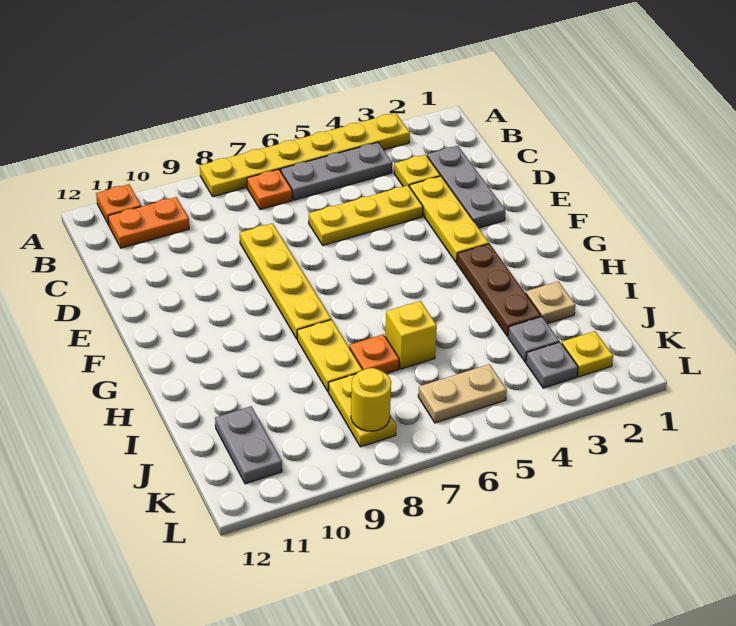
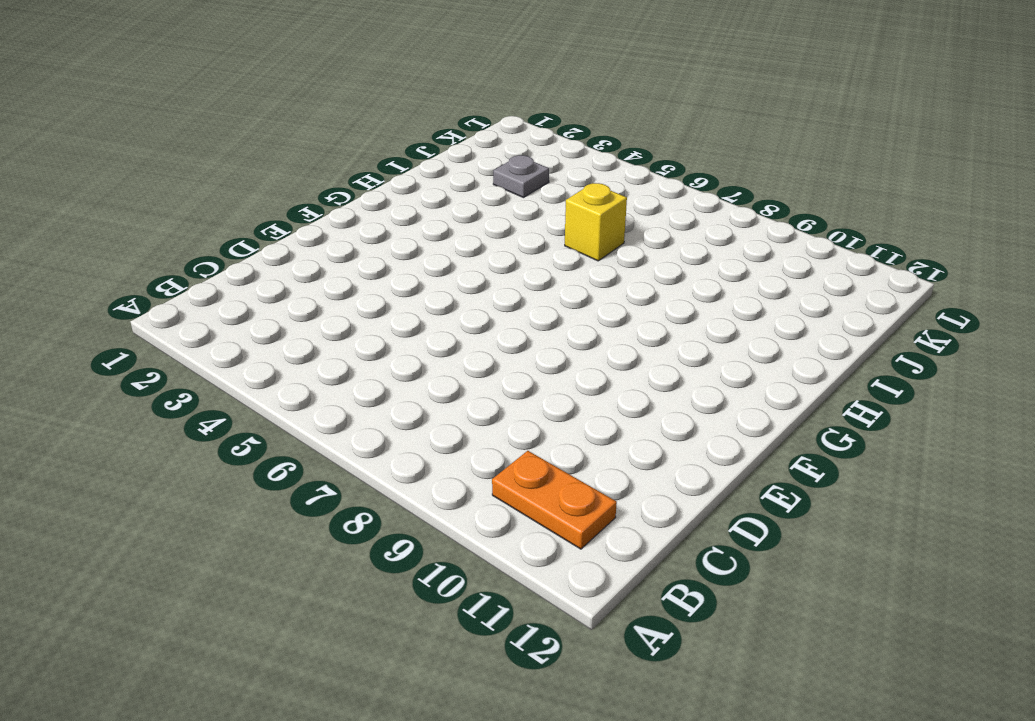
none -> yellow plate A3:A8 level 1
none -> orange plate A11 level 1
none -> grey plate B4:B6 level 1

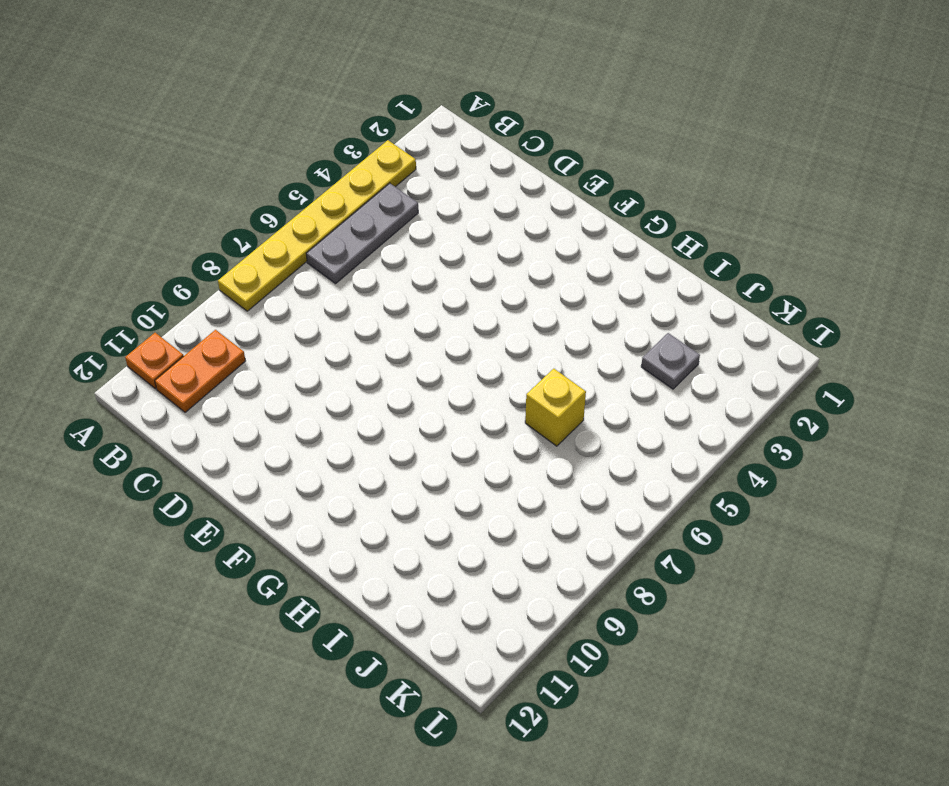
none -> orange plate B7 level 1
none -> grey plate C2:E2 level 1
none -> yellow plate C3 level 1

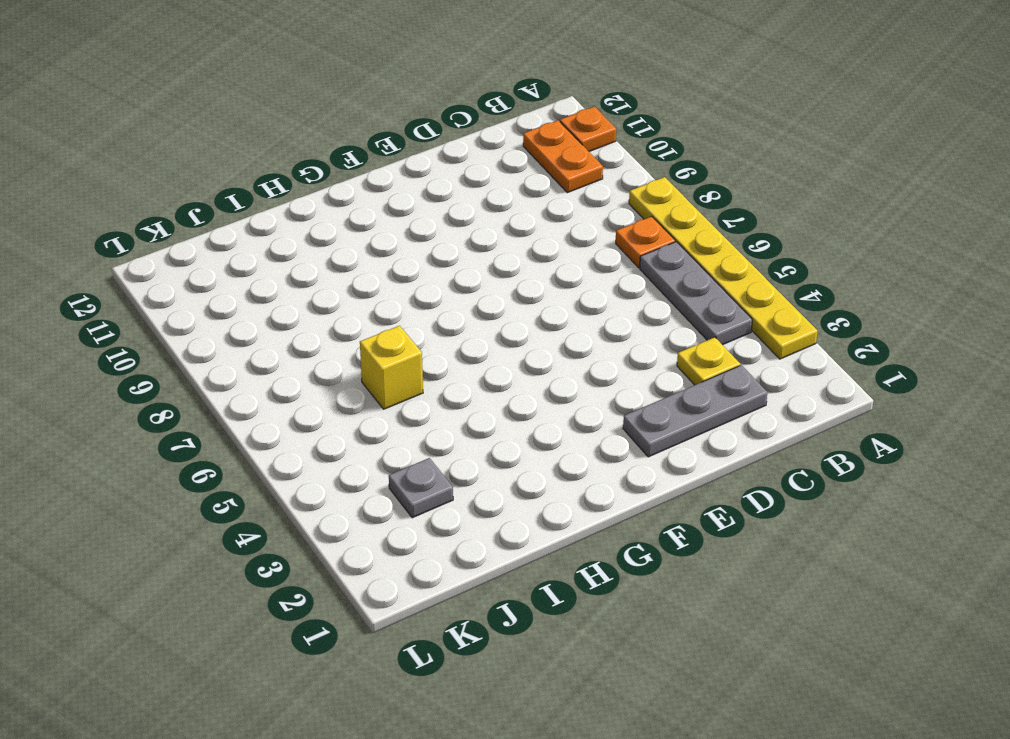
none -> yellow plate D3:F3 level 1
none -> yellow plate D4:D6 level 1
none -> yellow plate D8:G8 level 1

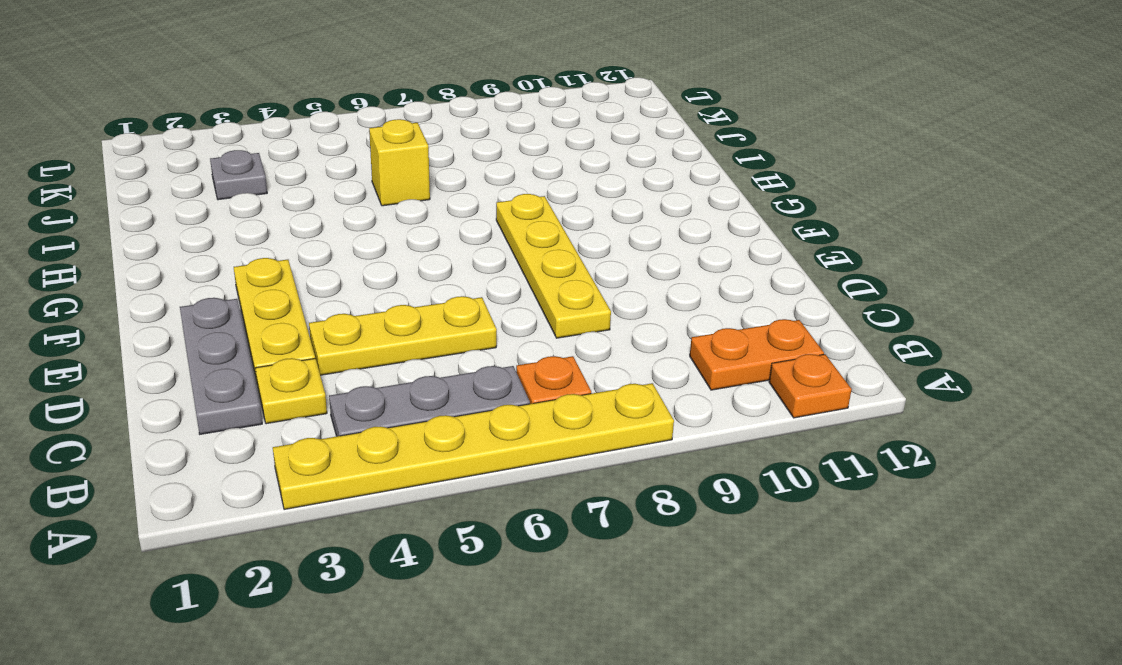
none -> brown plate G3:I3 level 1
none -> yellow plate H8:I8 level 1
none -> tan plate I2 level 1

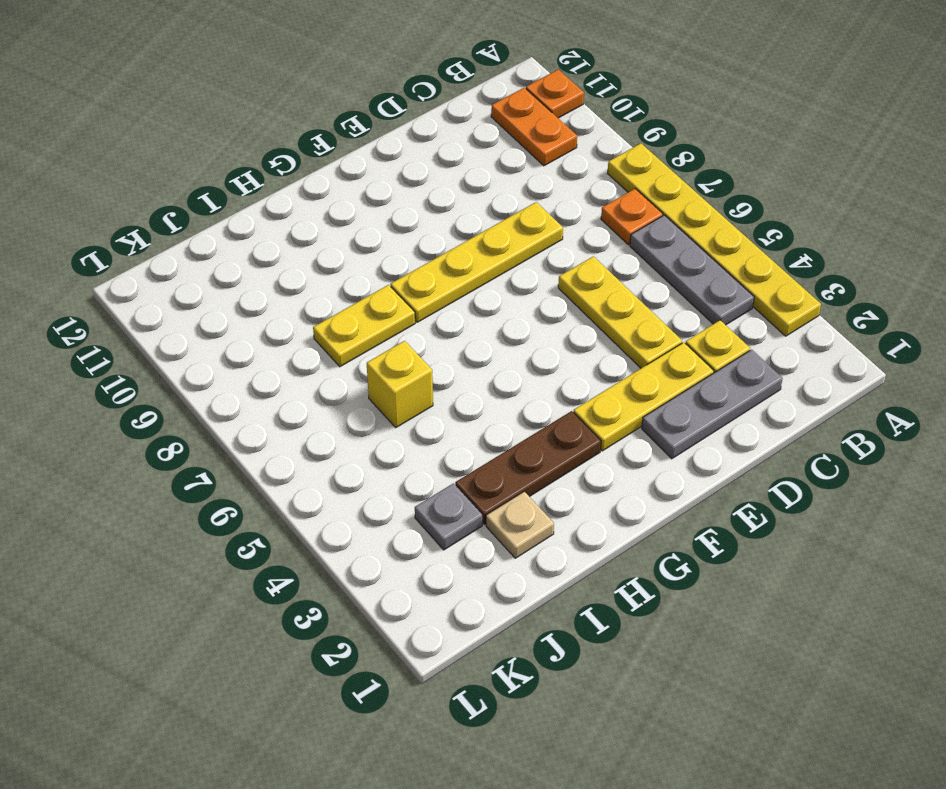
none -> orange plate I7 level 1
none -> yellow plate J8:K8 level 1
none -> grey plate J11:K11 level 1

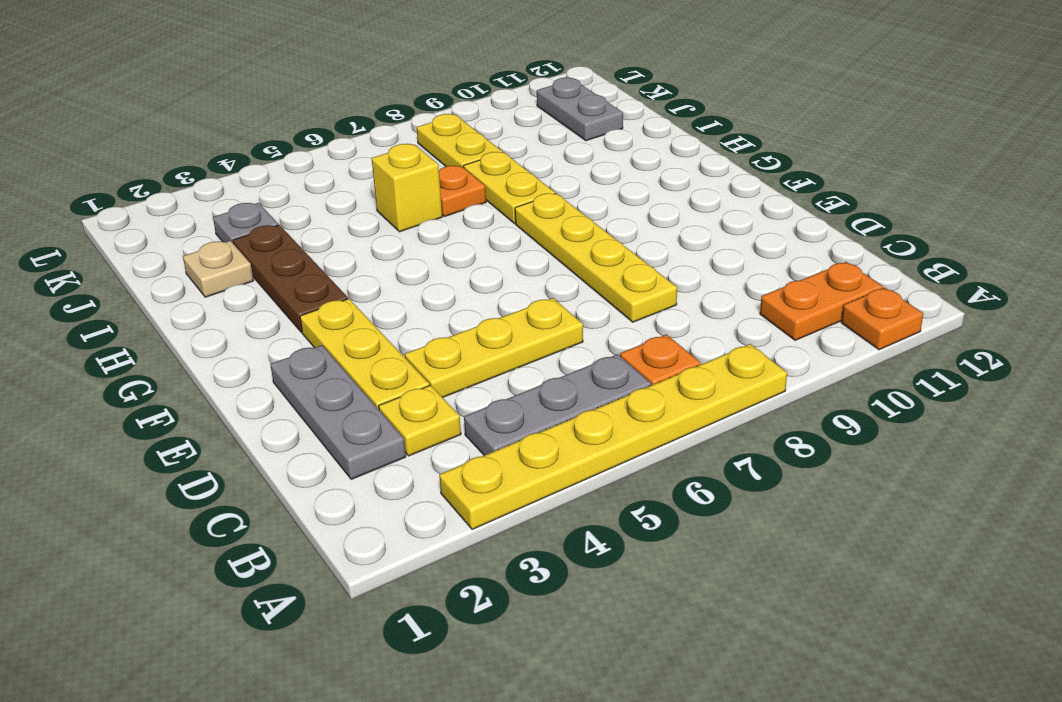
none -> yellow plate K2 level 1
none -> grey plate K3 level 1
none -> tan plate K5:K6 level 1

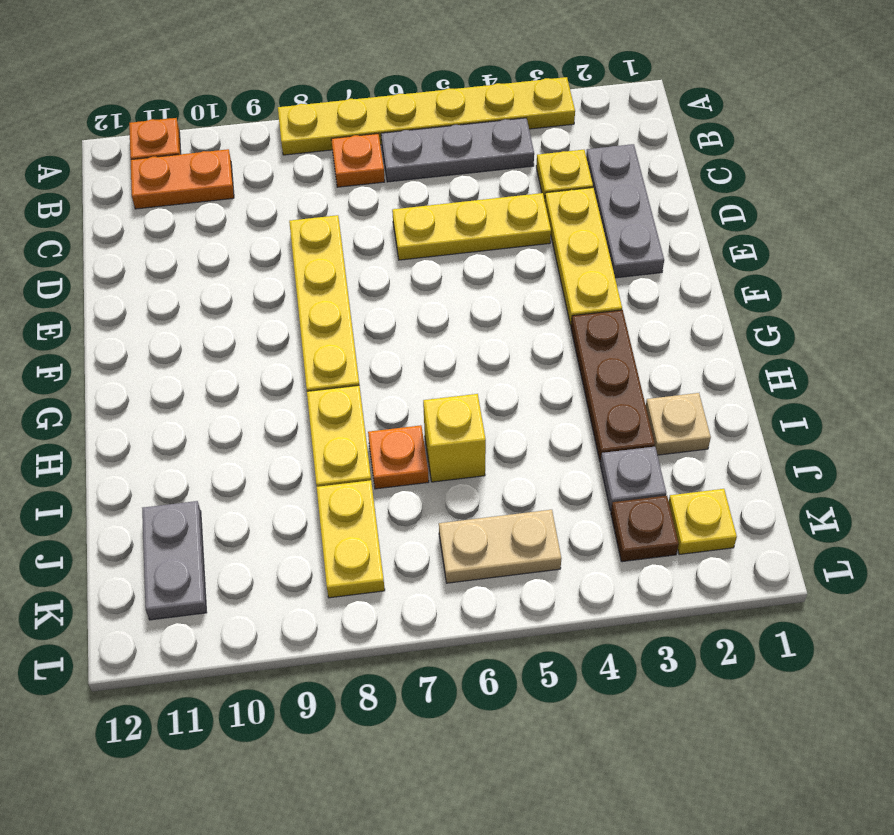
brown plate K3 level 1 -> grey plate K3 level 1
none -> yellow round brick K8 level 2

